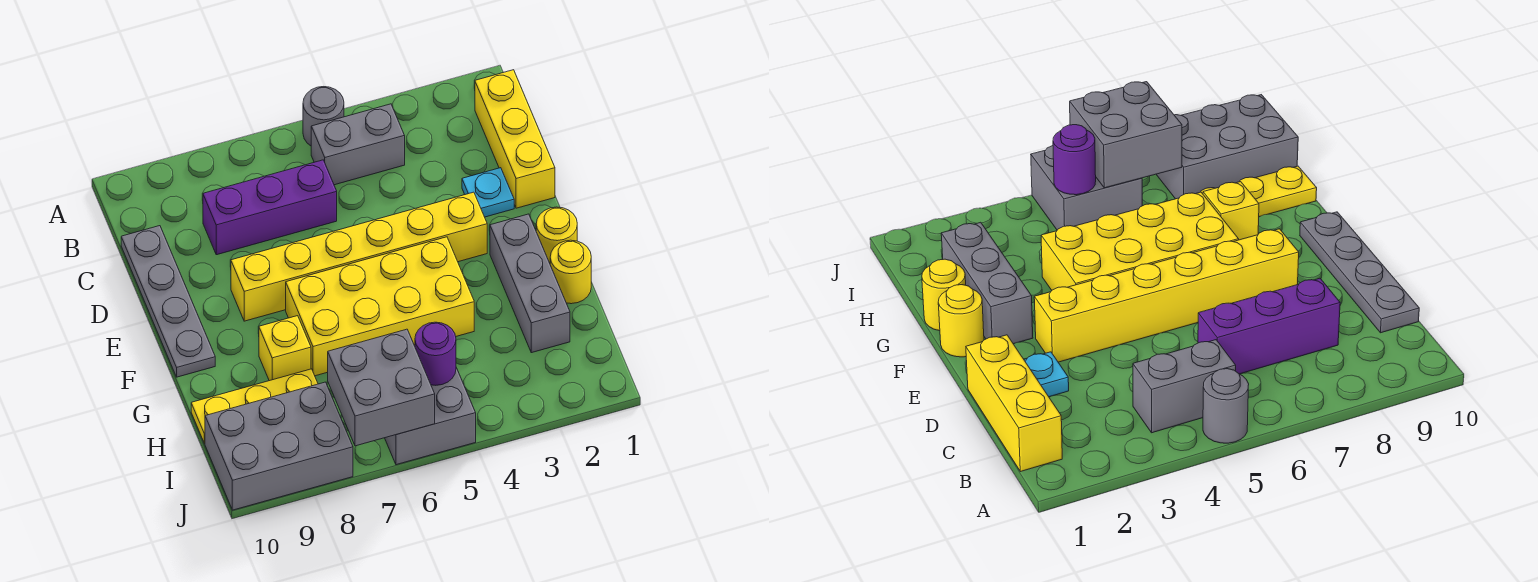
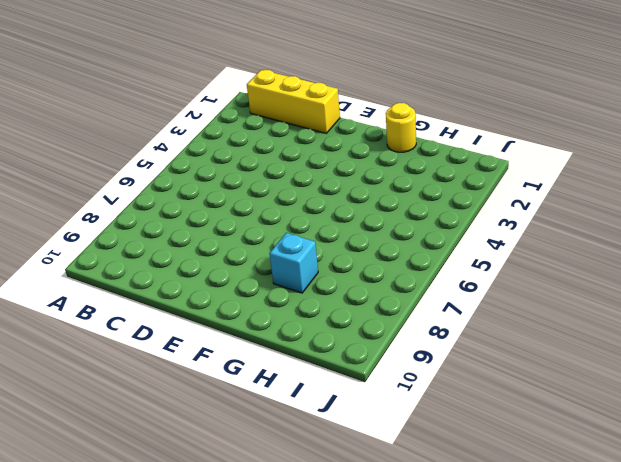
cyan brick G8 level 1 -> yellow brick G8 level 1
none -> grey round brick A5 level 1
none -> grey brick B4:B5 level 1
none -> purple brick C6:C8 level 1

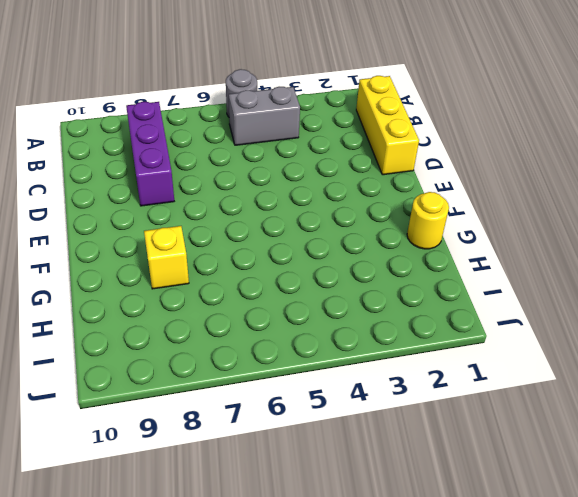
purple brick B8:D8 level 1 -> purple brick C6:C8 level 1
none -> grey plate C10:F10 level 1
none -> cyan plate D2 level 1
none -> yellow brick E3:E8 level 1

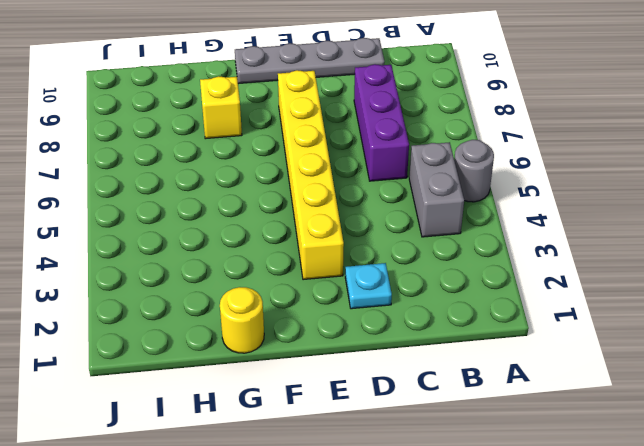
none -> yellow brick B1:D1 level 1
none -> yellow round brick F1 level 1
none -> grey brick F2:H2 level 1

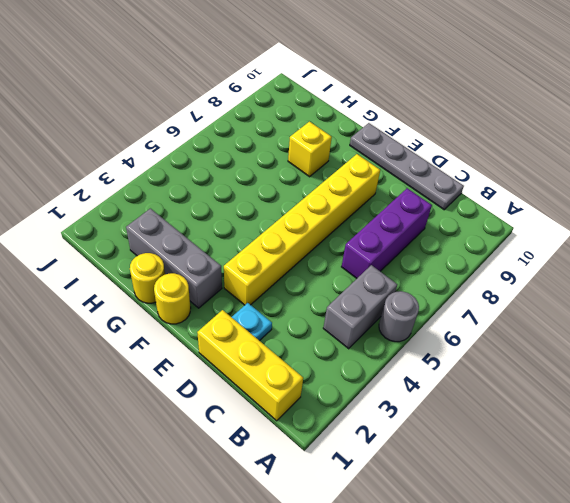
none -> yellow brick F4:G7 level 1
none -> yellow plate H8:H10 level 1
none -> grey brick I5:J6 level 1

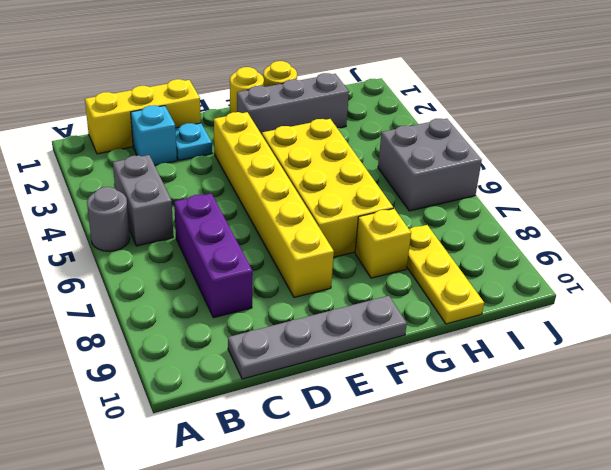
cyan brick C2 level 1 -> none
none -> grey brick I8:J10 level 1
none -> purple round brick I5 level 2
none -> grey brick I6:J7 level 2

